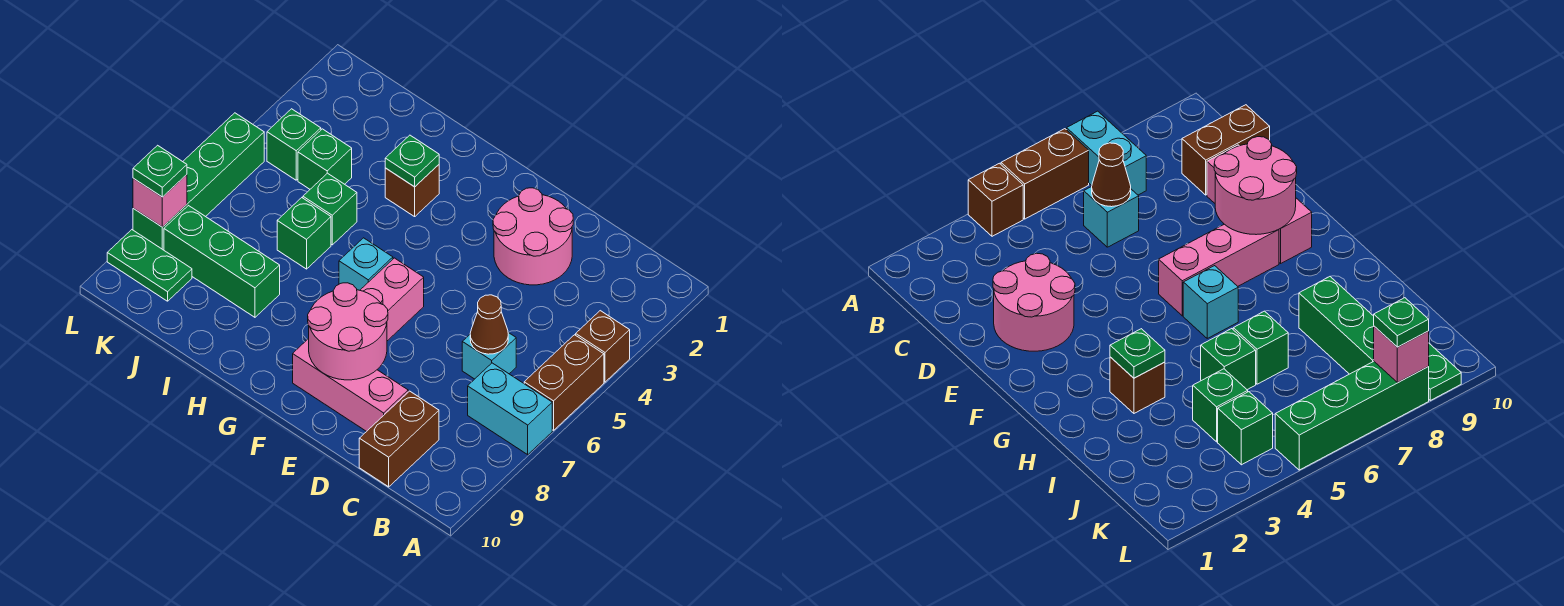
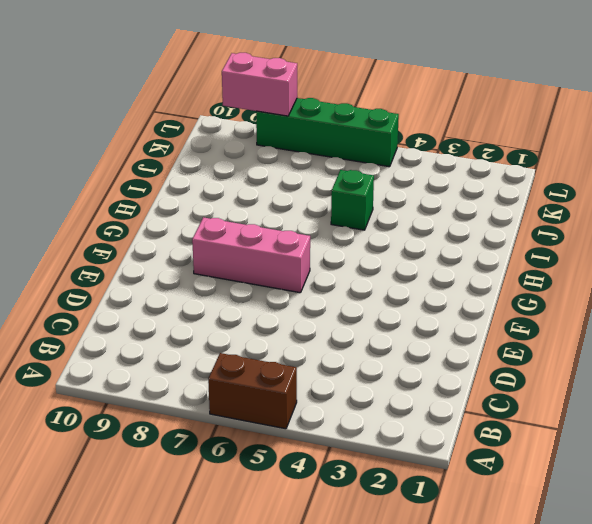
pink brick L8:L9 level 2 -> pink brick L8 level 2
none -> brown brick A4 level 1
none -> cyan brick A7:B7 level 1
none -> cyan brick C6 level 1

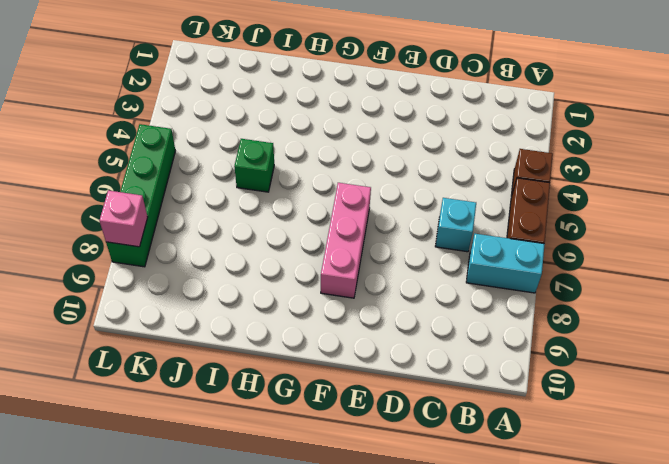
none -> brown brick C9:C10 level 1
none -> pink round brick D2:E3 level 1
none -> pink brick D9:F9 level 1

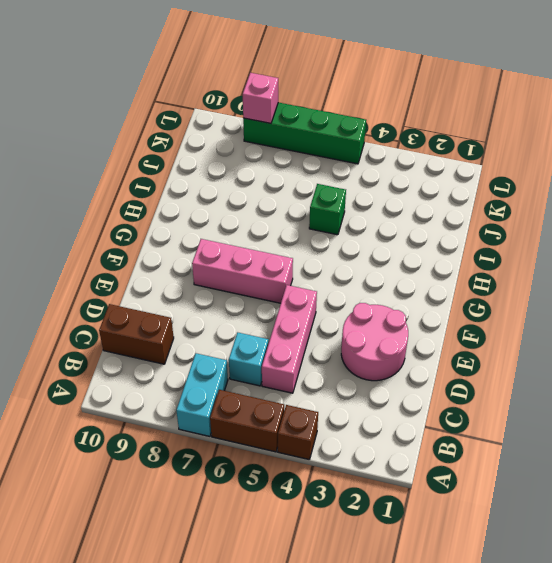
pink brick C5:E5 level 1 -> pink brick D9:F9 level 1
none -> cyan brick G6 level 1
none -> brown brick H3 level 1
none -> green brick I6 level 1

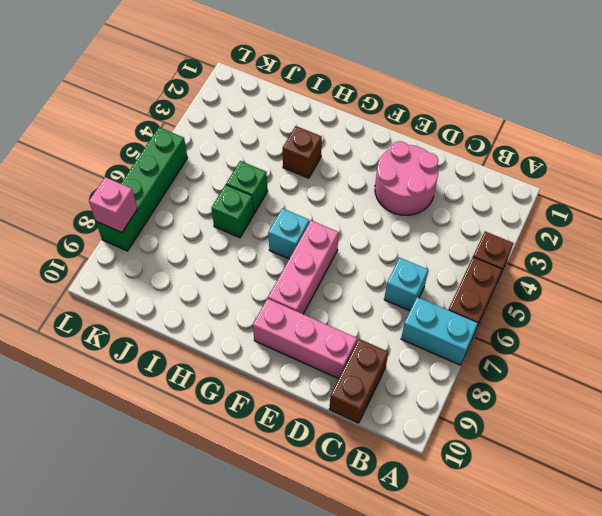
none -> green brick I8:K8 level 1
none -> green brick J4 level 1
none -> green brick K4 level 1

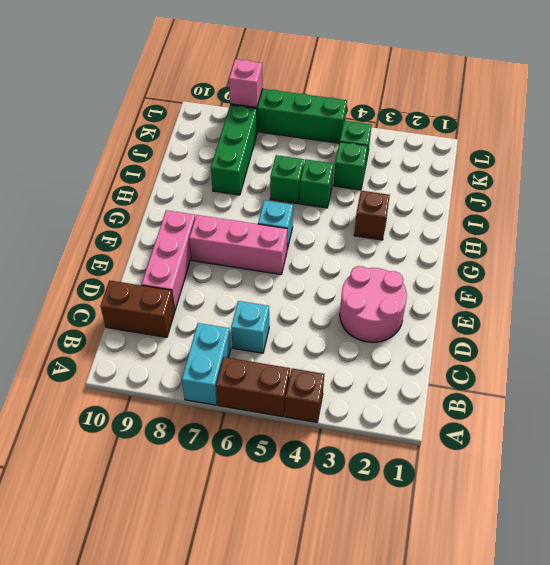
none -> green plate K9:L9 level 1
none -> brown cone C6 level 2
none -> pink round brick E8:F9 level 2

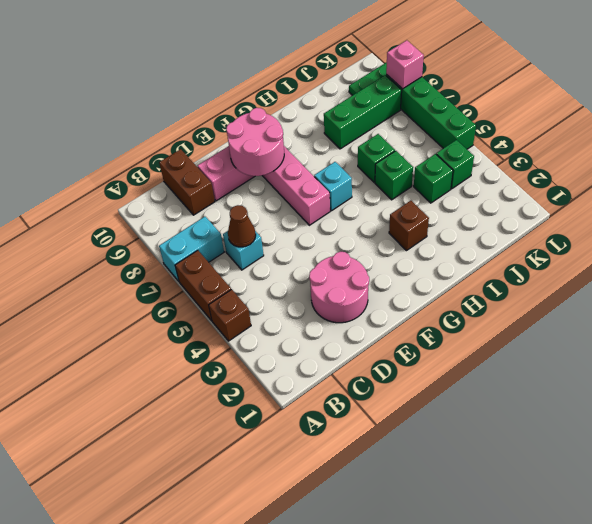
none -> green plate H3 level 2
none -> green plate L8 level 3

